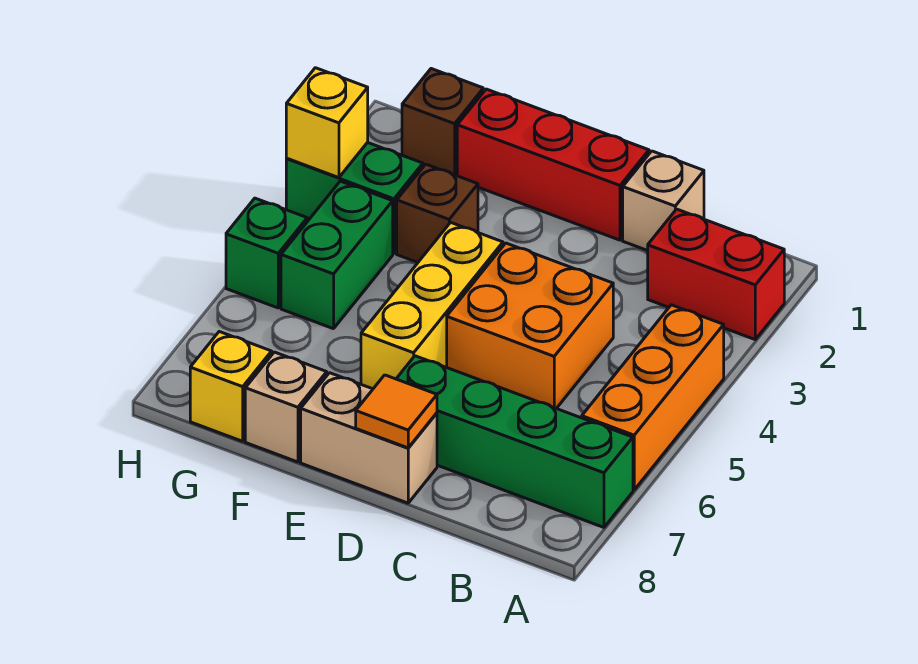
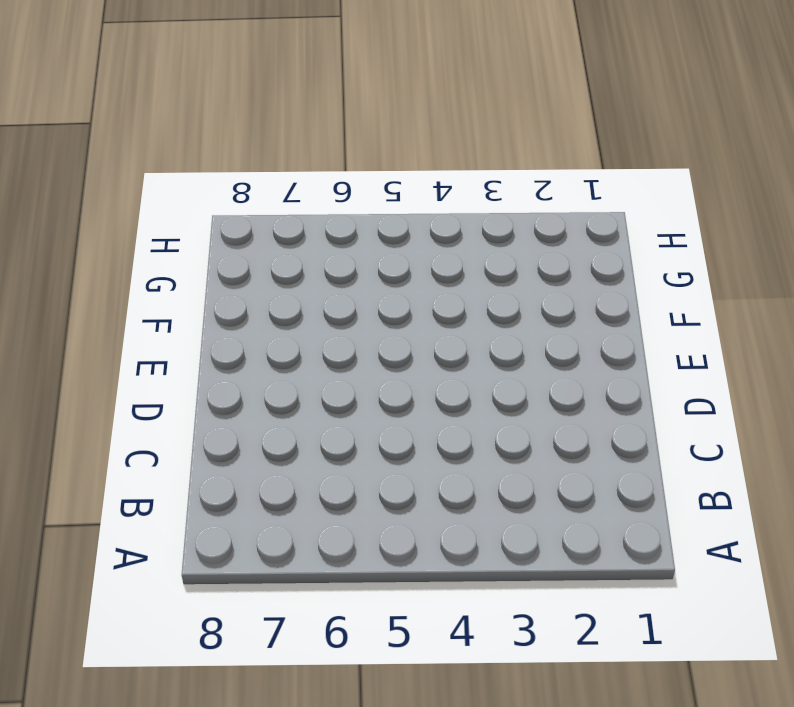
none -> red brick A2:B2 level 1
none -> orange brick A4:A6 level 1
none -> green brick A7:D7 level 1

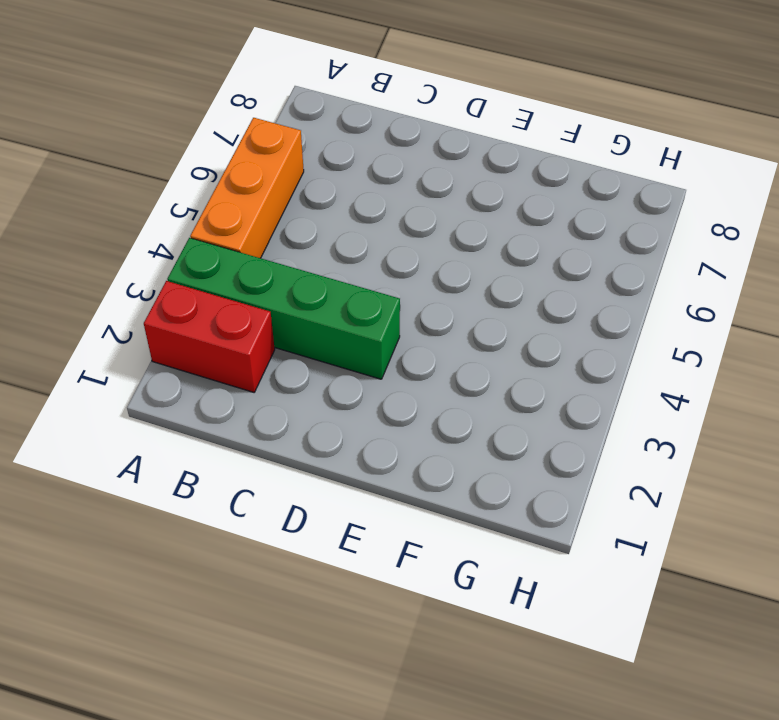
green brick A3:D3 level 1 -> green brick A7:D7 level 1
none -> tan brick C1 level 1
none -> orange brick C4:D5 level 1
none -> red brick D1:F1 level 1

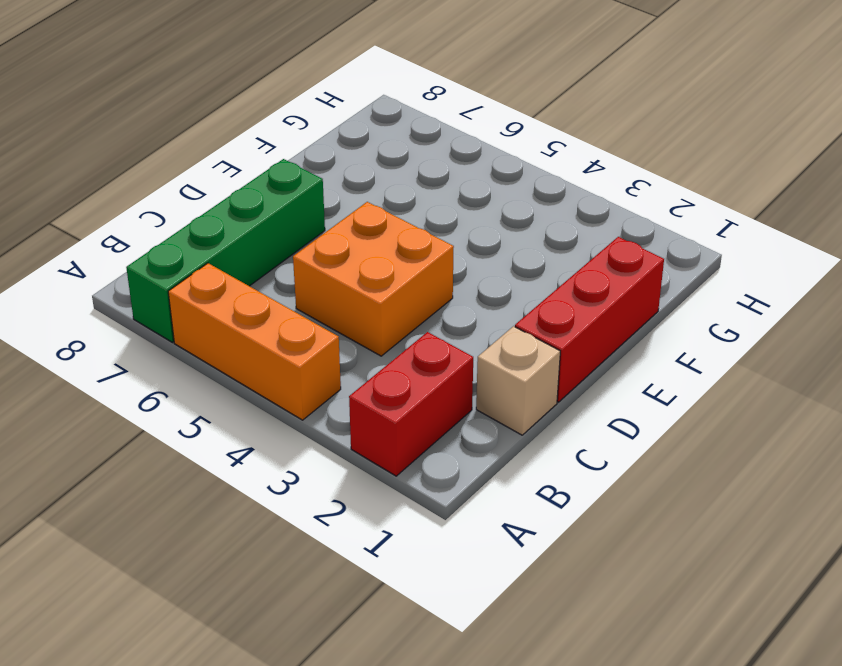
none -> tan brick D8:E8 level 1
none -> yellow brick E4:E6 level 1
none -> brown brick F3 level 1

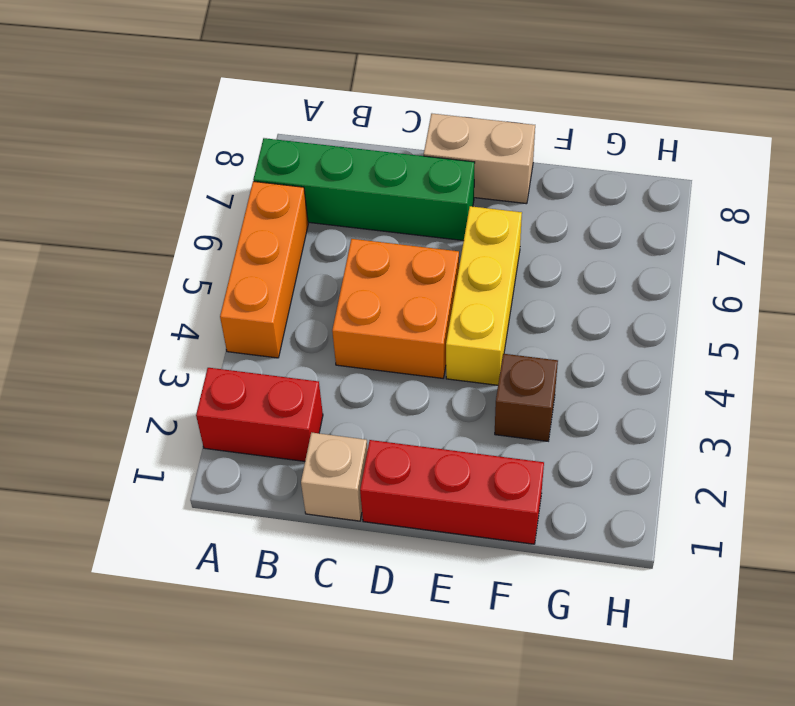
none -> tan brick F8 level 1
none -> brown brick G1 level 1
none -> green brick G3:H3 level 1

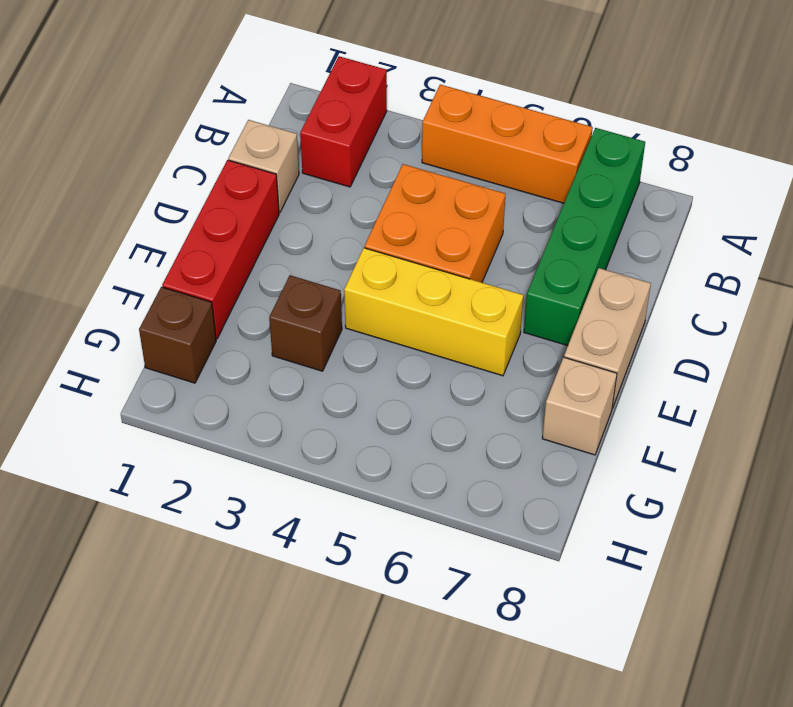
none -> green brick G3:H3 level 1
none -> green brick G4:G5 level 1
none -> yellow brick G8 level 1

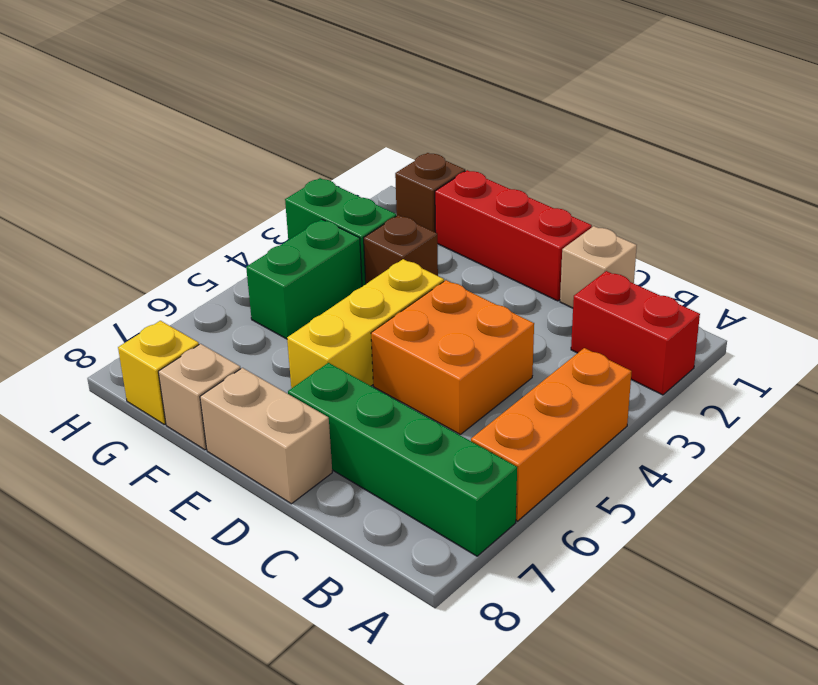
none -> green brick H5 level 1
none -> orange tile D8 level 2
none -> yellow brick H3 level 2

